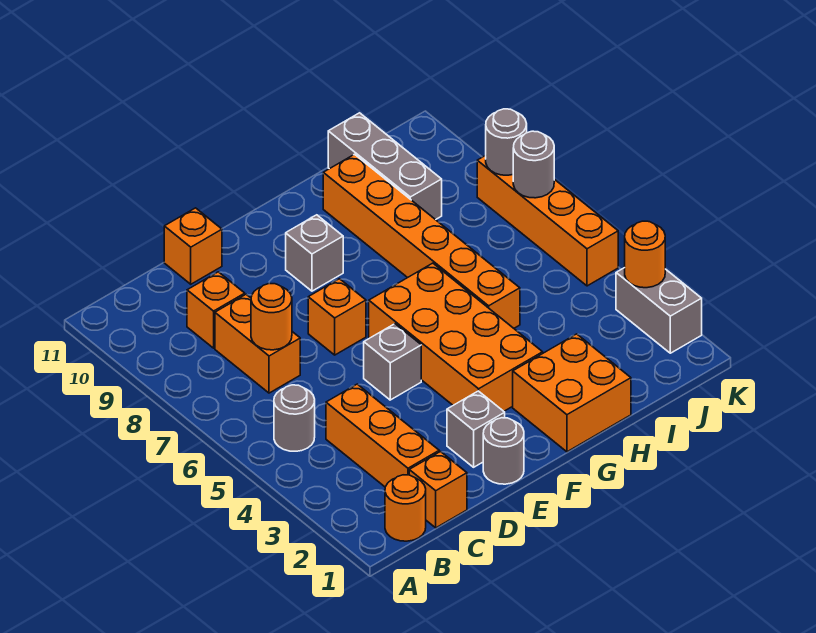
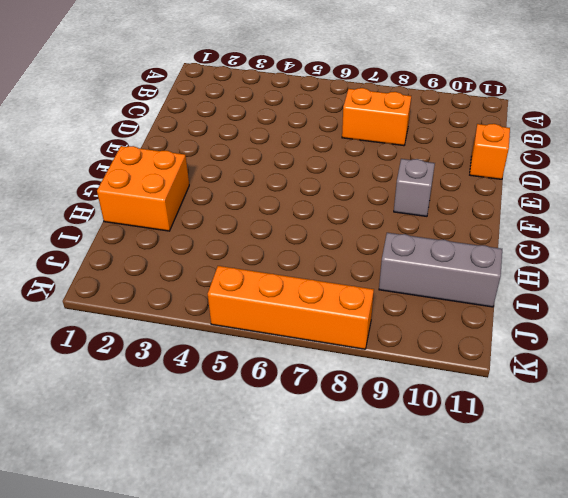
none -> orange round brick B1 level 1
none -> grey round brick B5 level 1
none -> orange brick C1 level 1

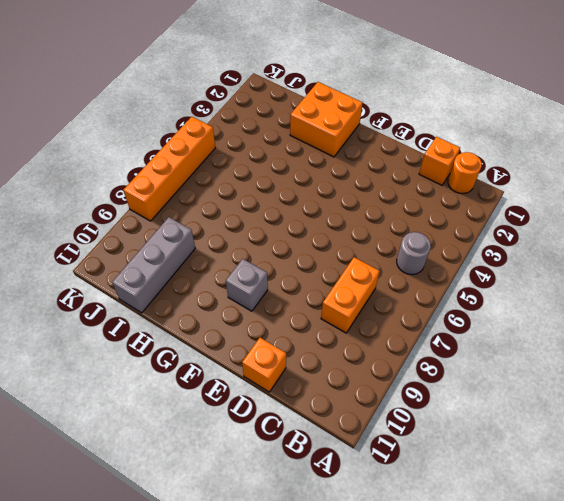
none -> orange brick C2:C4 level 1
none -> orange brick C9 level 1
none -> grey round brick E1 level 1

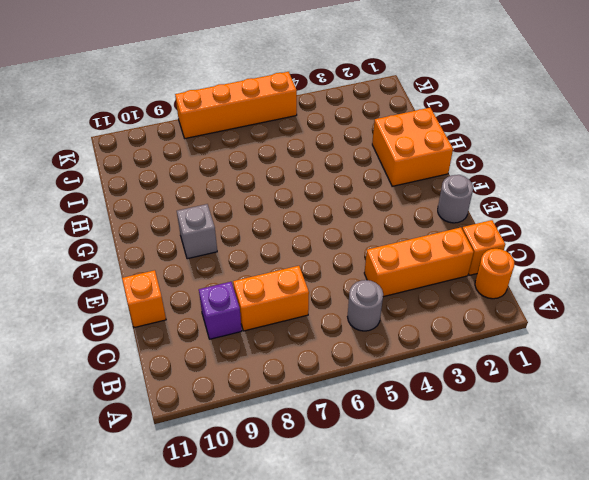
purple brick C9 level 1 -> orange brick C9 level 1
none -> grey brick E2 level 1
none -> grey brick E5 level 1
none -> orange brick E7 level 1

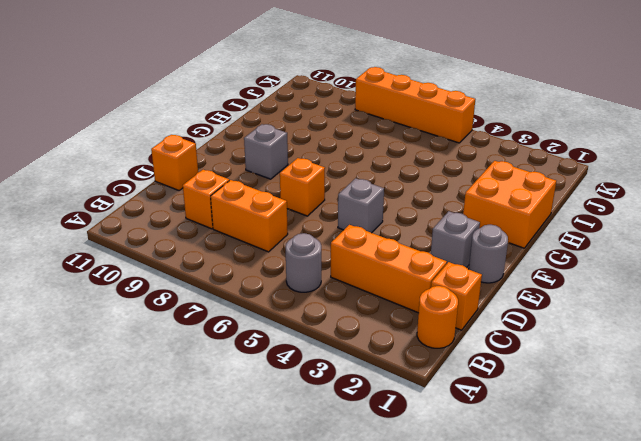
none -> orange brick F3:G6 level 1
none -> orange brick H5:H10 level 1
none -> grey brick I9:I11 level 1

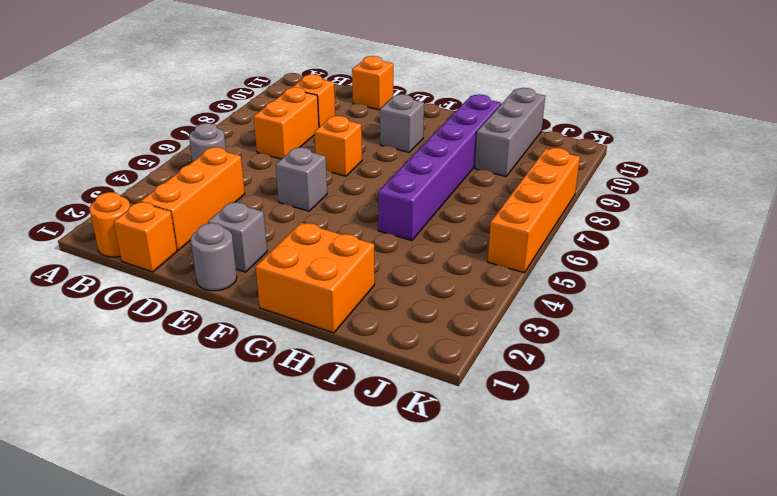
purple brick H5:H10 level 1 -> orange brick H5:H10 level 1
none -> orange brick F3:G6 level 1
none -> grey brick K2:K3 level 1
none -> orange round brick C7 level 2

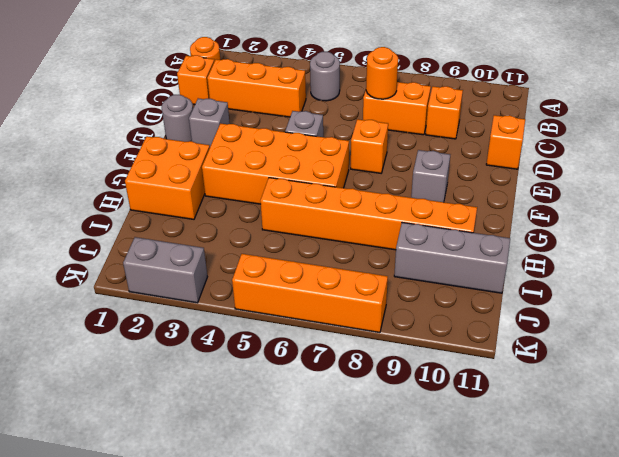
none -> orange round brick K3 level 2
none -> grey round brick K7 level 2
none -> grey round brick K8 level 2

